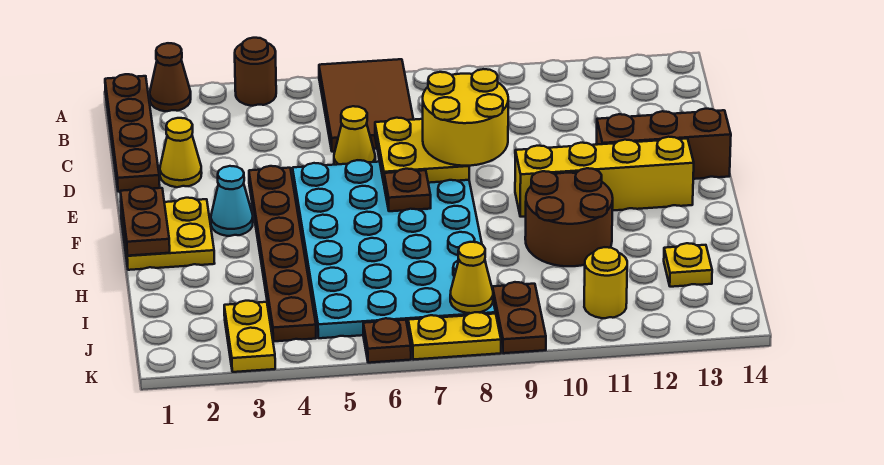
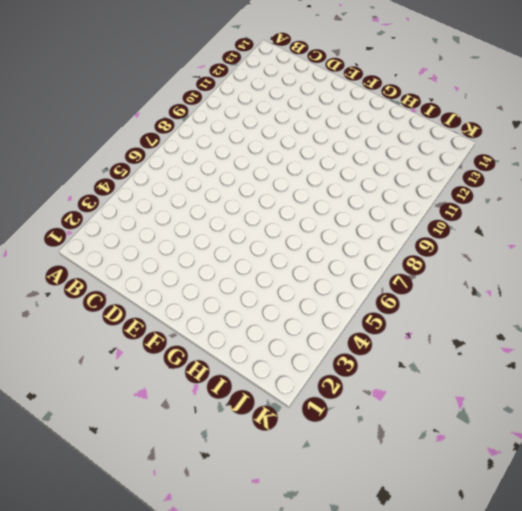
none -> brown plate A1:D1 level 1
none -> brown cone A2 level 1
none -> brown round brick A4 level 1

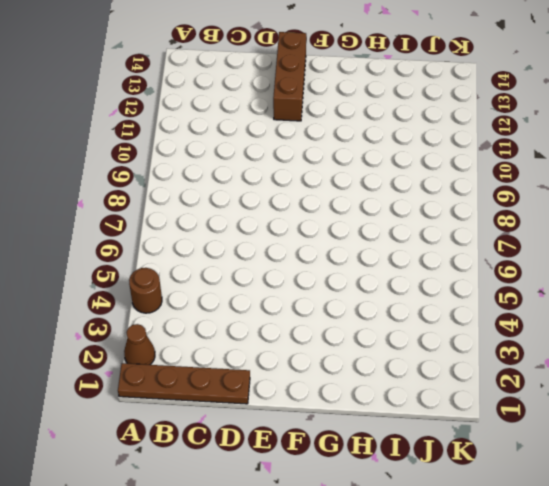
none -> brown tile A6:C7 level 1
none -> yellow cone D2 level 1
none -> yellow cone D6 level 1

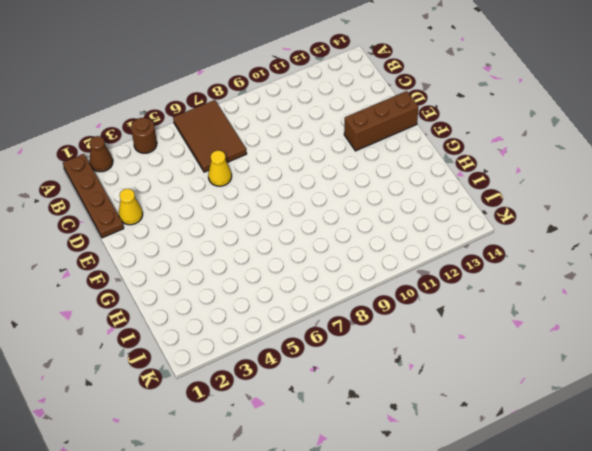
none -> brown plate E4:J4 level 1
none -> cyan plate E5:J8 level 1
none -> yellow plate F1:G2 level 1

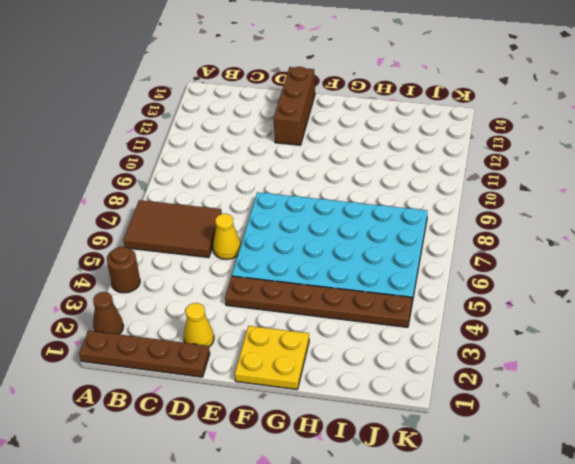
none -> cyan cone F3 level 1
none -> yellow brick F10:F13 level 1
none -> brown round brick G10:H11 level 1

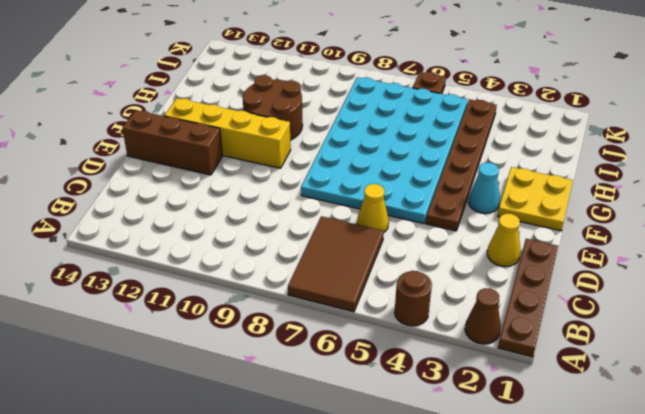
none -> yellow plate I13 level 1
none -> yellow plate J3:K3 level 1
none -> brown plate J9:K9 level 1

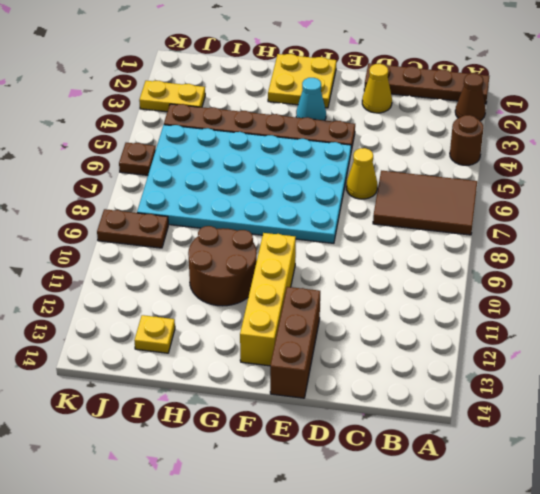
none -> yellow round brick J11 level 1
none -> yellow plate K7:K8 level 1
none -> yellow plate D7:E8 level 2

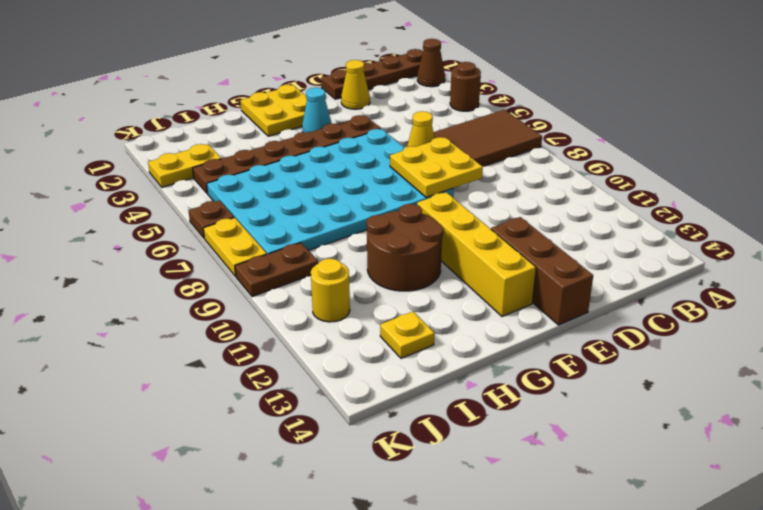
none -> brown plate F1:G1 level 2
none -> brown plate F7 level 2
none -> yellow cone J8 level 2

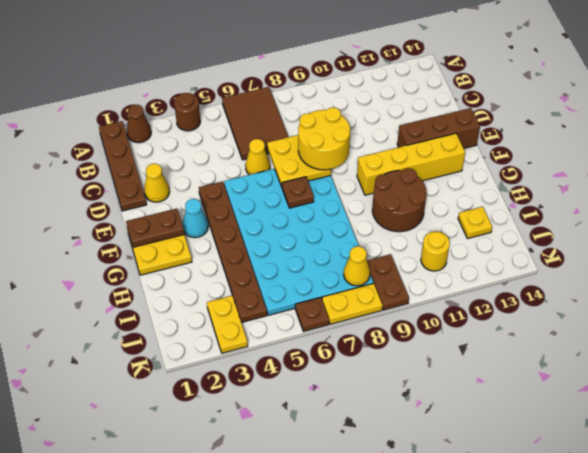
brown plate F1:F2 level 2 -> brown plate F1:G1 level 2

